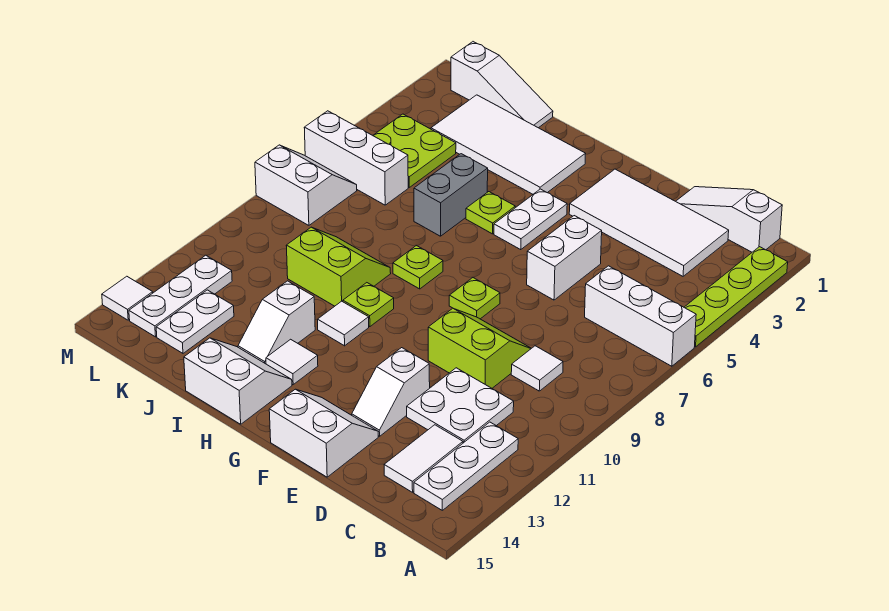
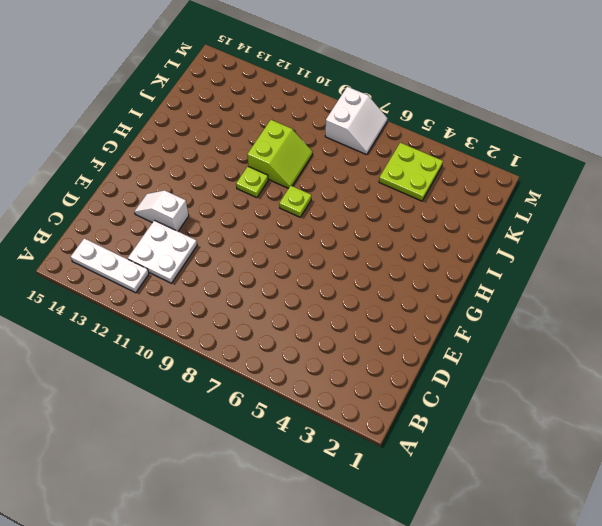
none -> lime plate A2:A5 level 1
none -> white brick A6:C6 level 1
none -> white slope B1:D1 level 1 top B
none -> white tile C2:F3 level 1

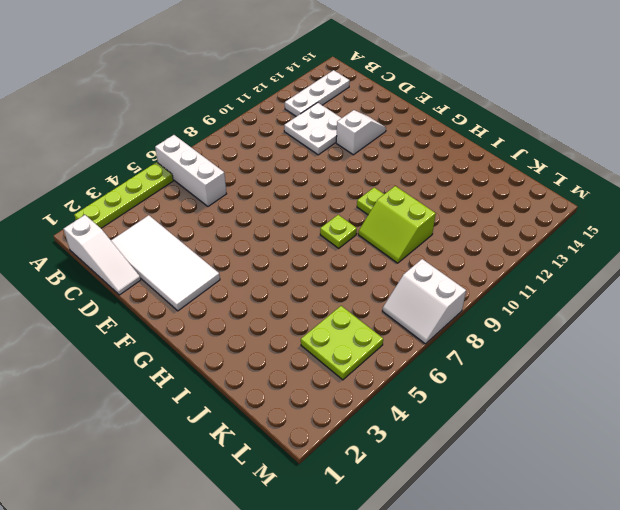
none -> white tile C9 level 1
none -> white tile C13:C14 level 1
none -> lime slope D9:E10 level 1 top 10
none -> white brick E5:E6 level 1

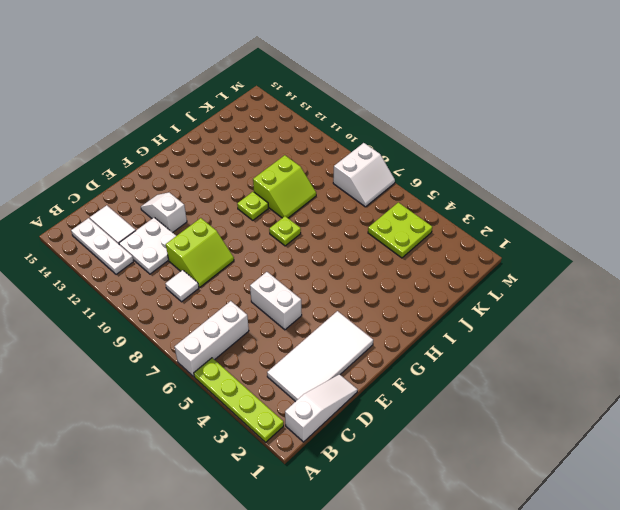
none -> white slope E14:F15 level 1 top 15
none -> lime plate F8 level 1
none -> white plate G4:G5 level 1
none -> white tile H2:K3 level 1

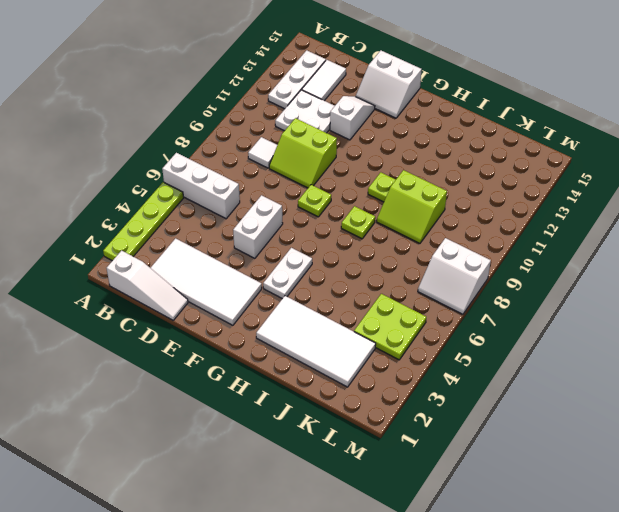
none -> lime plate H5 level 1
none -> white tile H11 level 1
none -> white tile H13 level 1
none -> white slope H14:I15 level 1 top 15

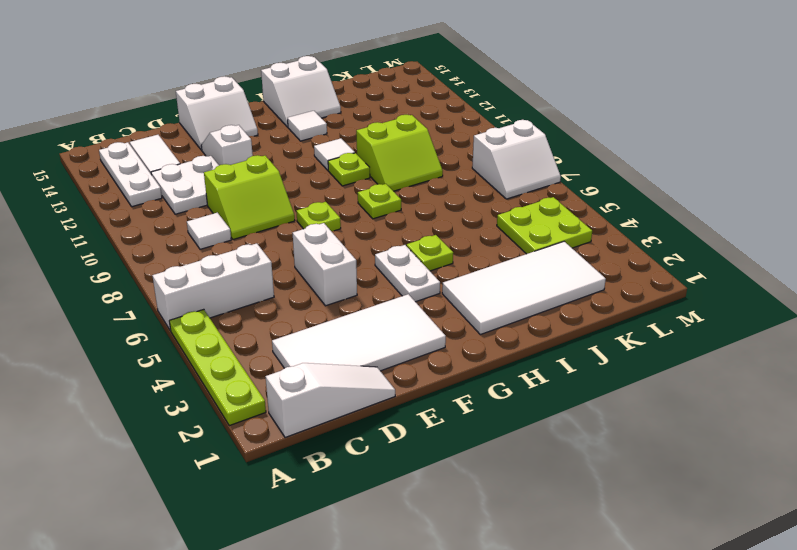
none -> grey brick I5:I6 level 1
none -> white slope I12:I13 level 1 top 12
none -> white slope J1:L1 level 1 top L
none -> white brick K6:M6 level 1

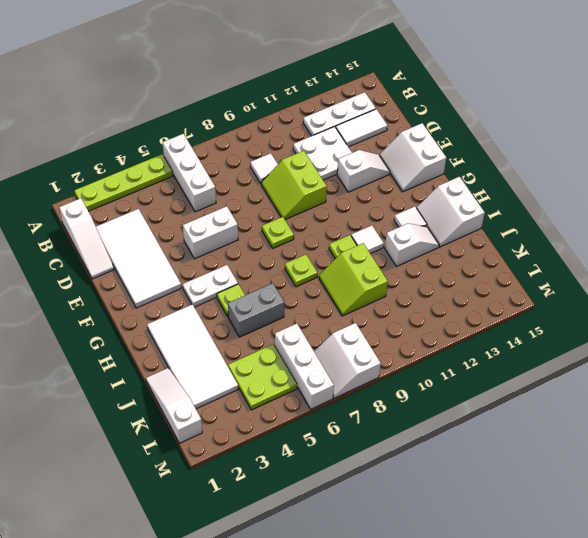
none -> white plate K13:K14 level 1
none -> white plate L12:L14 level 1
none -> white tile M14 level 1

